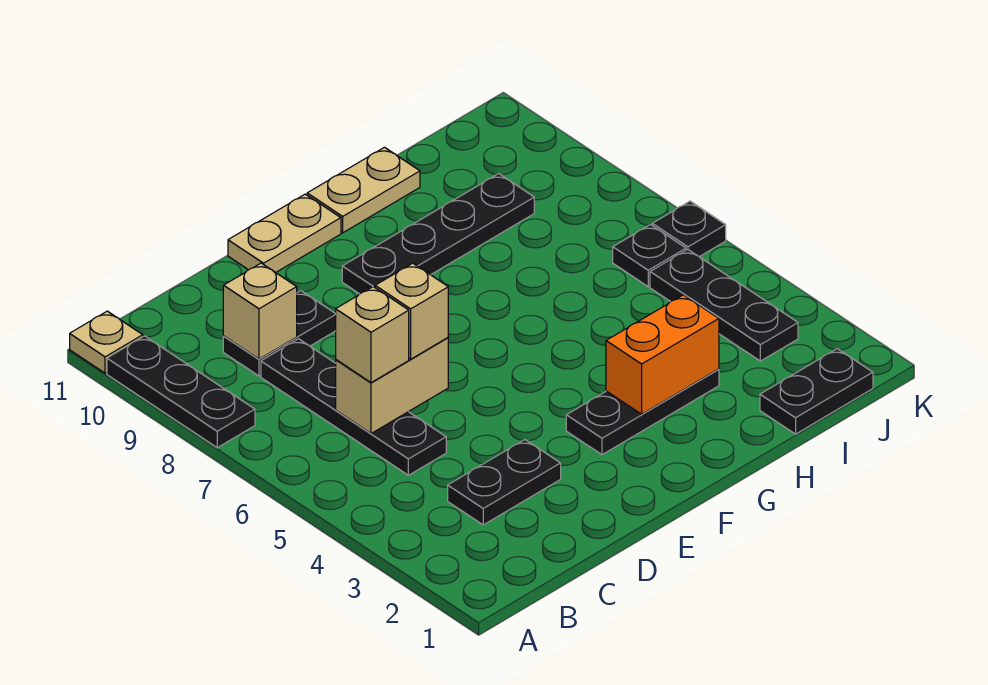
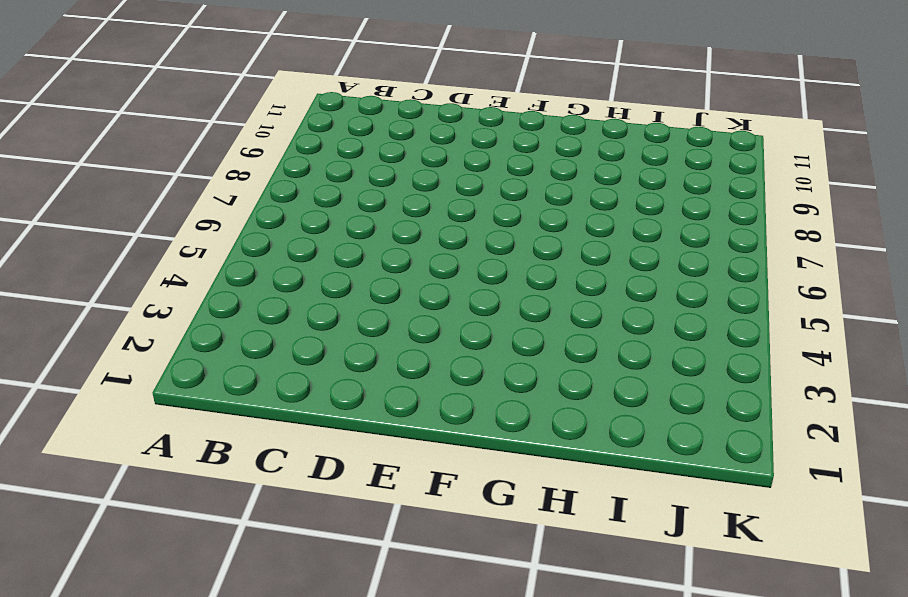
none -> black plate A8:A10 level 1
none -> tan plate A11 level 1
none -> black plate C3:D3 level 1

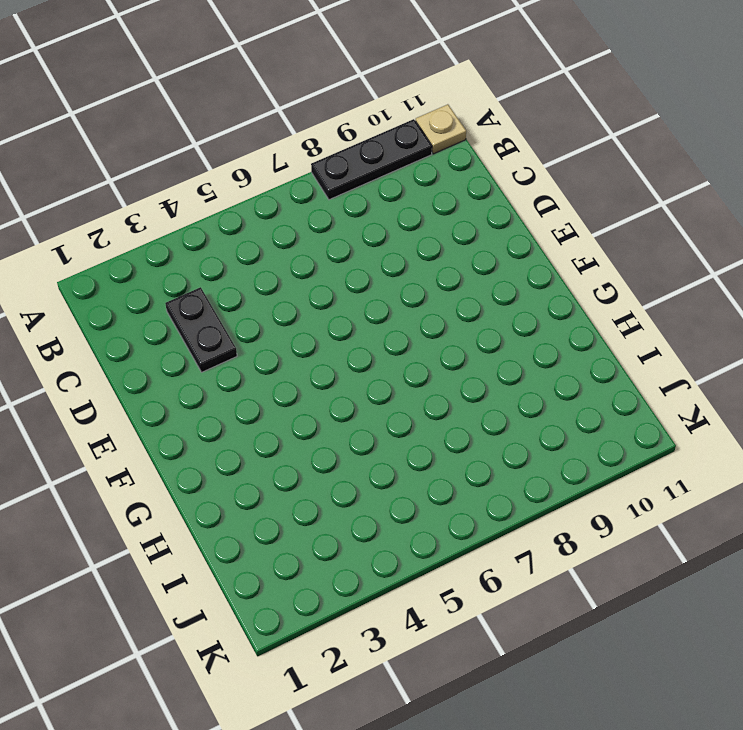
none -> black plate C5:C8 level 1
none -> black plate C9:D9 level 1
none -> tan plate E11:F11 level 1

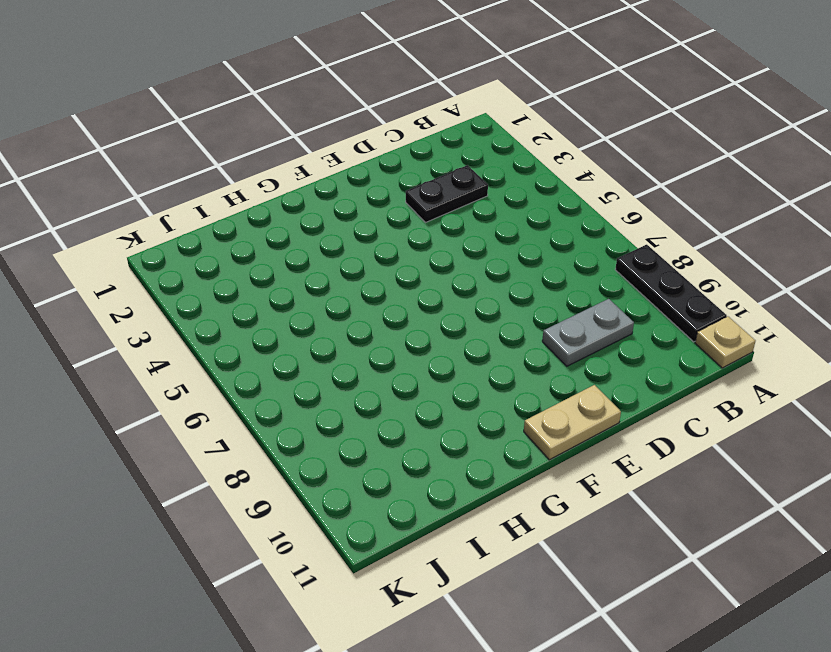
grey plate C9:D9 level 1 -> black plate C9:D9 level 1
none -> black plate C5:C8 level 1
none -> black plate F3:H3 level 1
none -> black plate F9:I9 level 1

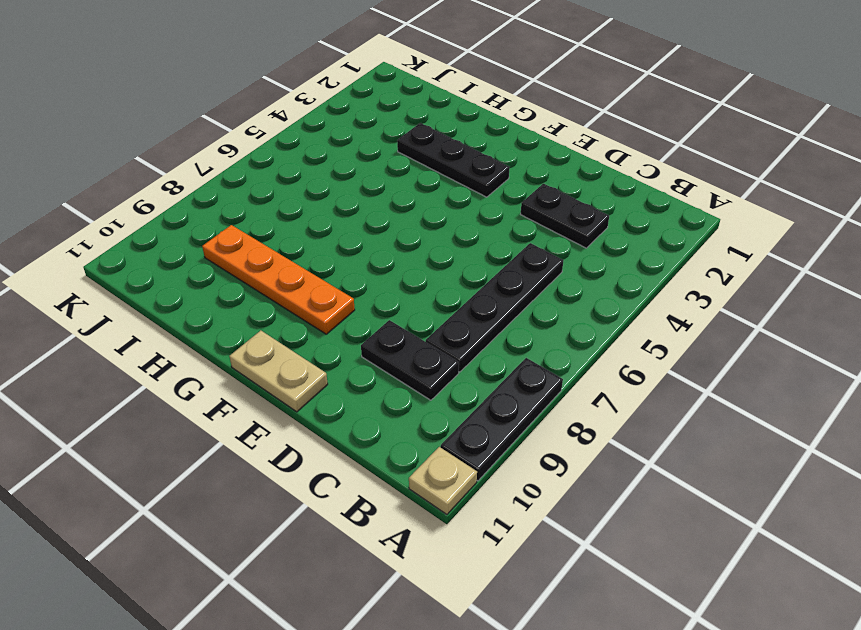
orange plate F9:I9 level 1 -> black plate F9:I9 level 1
none -> tan plate G11:H11 level 1
none -> black plate I1:J1 level 1
none -> black plate J3:J5 level 1

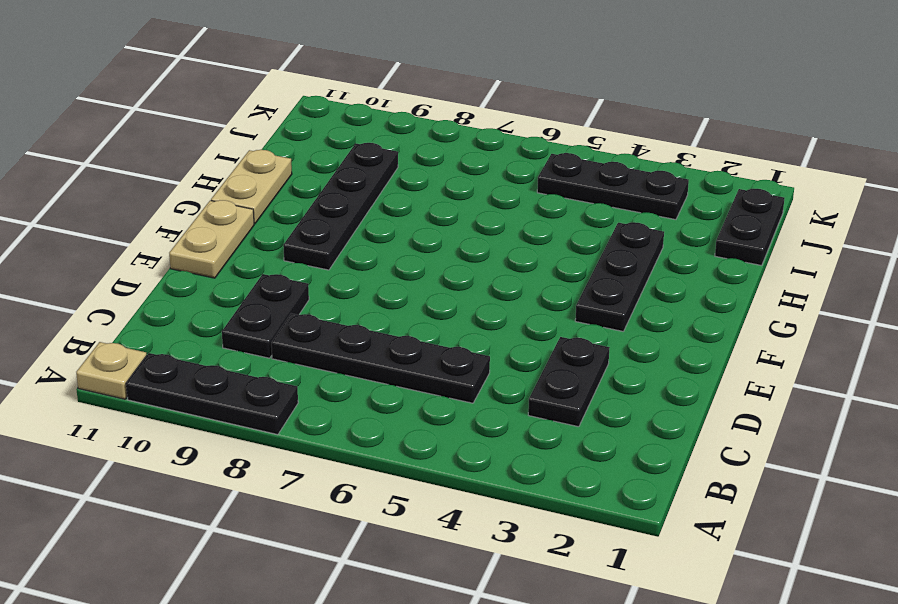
none -> black plate J6 level 1
none -> black plate K6 level 1
none -> tan brick C6:D6 level 2

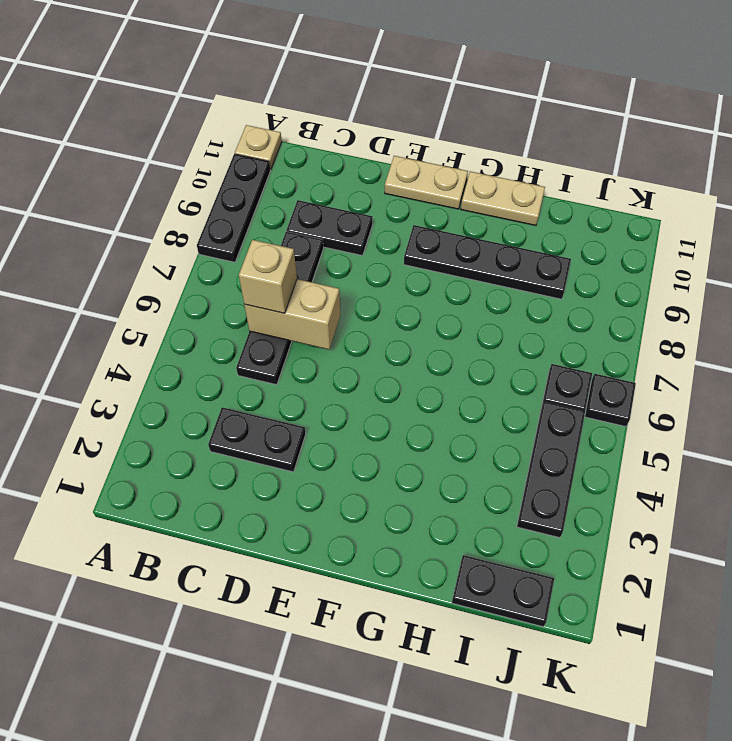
none -> black plate F3:H3 level 1
none -> tan brick C9 level 2
none -> orange brick G3:H3 level 2

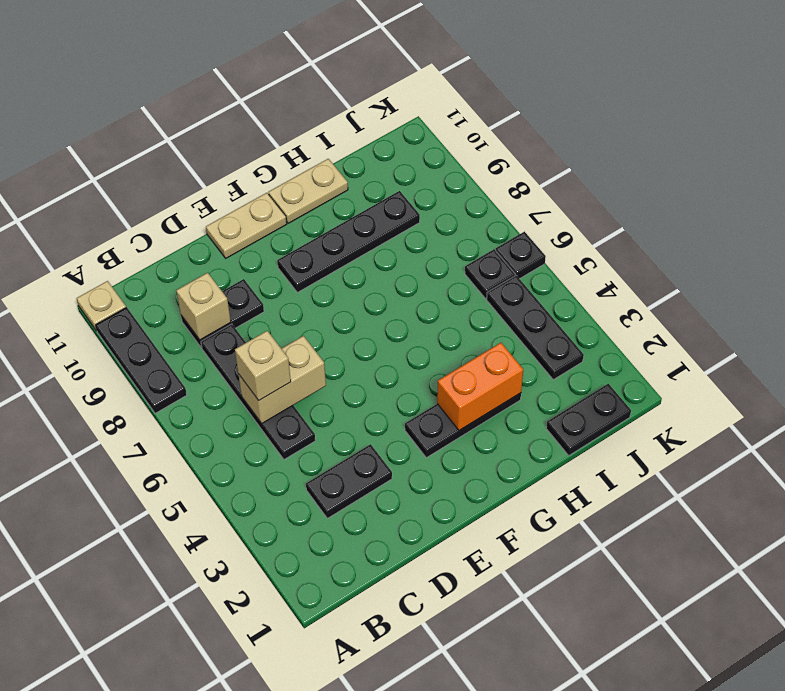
none -> tan brick D6 level 3

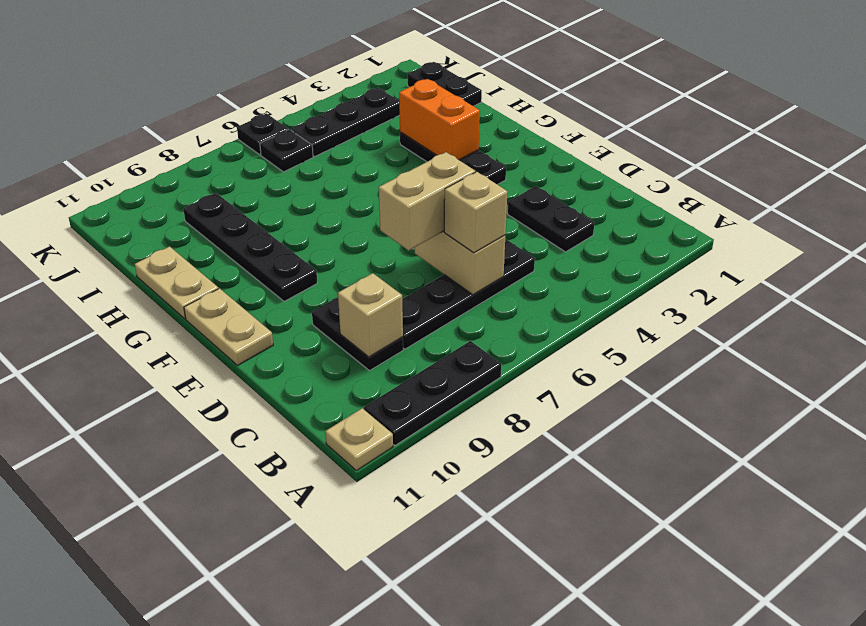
tan brick D6:D7 level 3 -> tan brick D6 level 3

